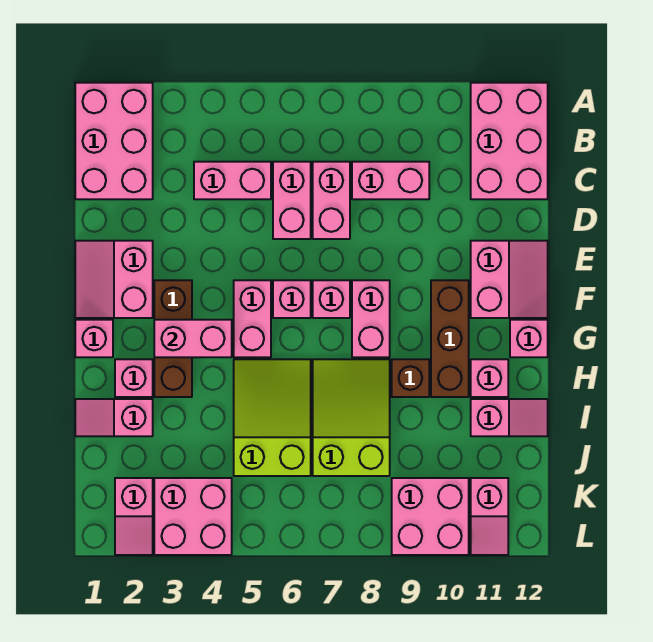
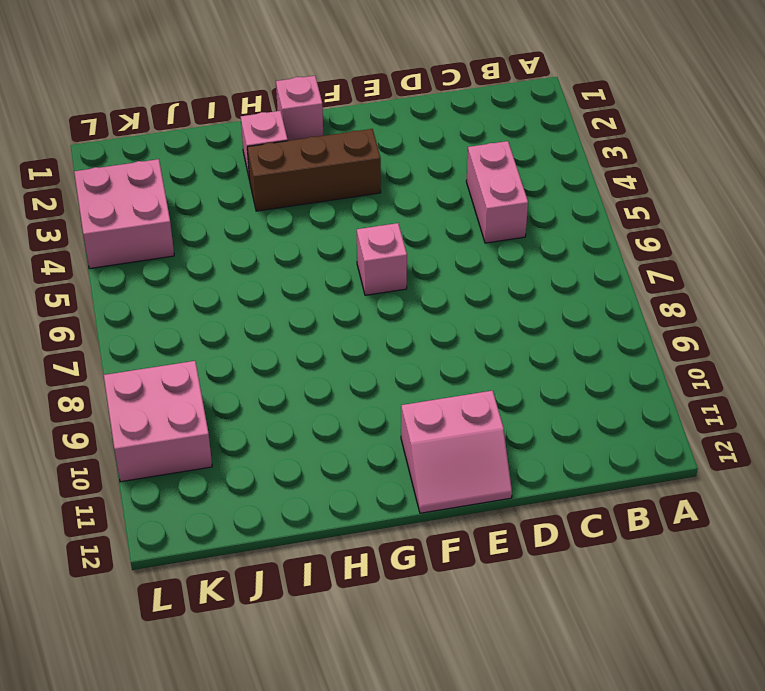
none -> pink brick A1:C2 level 1
none -> pink brick A11:C12 level 1
none -> pink brick C6:D6 level 1

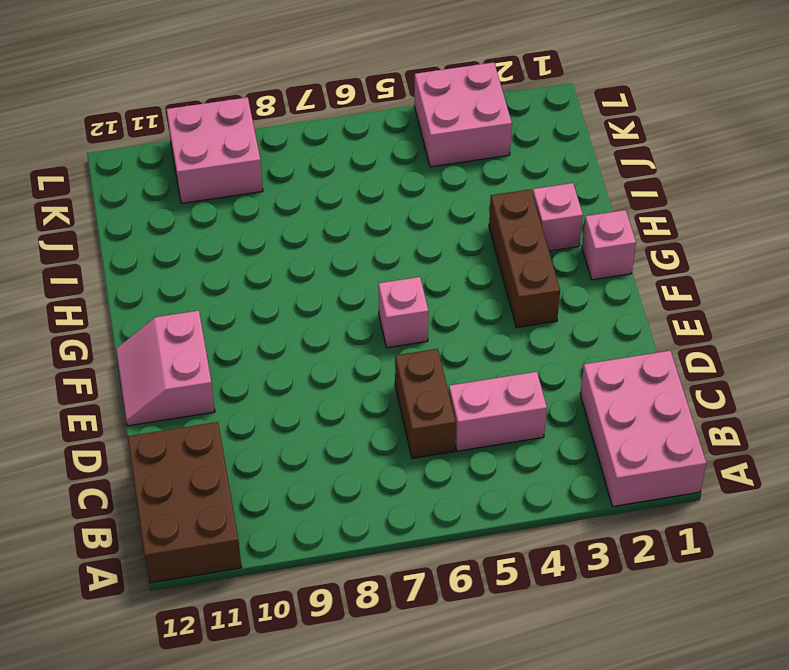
brown brick A11:C12 level 1 -> pink brick A11:C12 level 1
brown brick C6:D6 level 1 -> pink brick C6:D6 level 1
none -> pink brick C7:D7 level 1
none -> pink brick C8:C9 level 1
none -> pink slope E1:F2 level 1 top 2

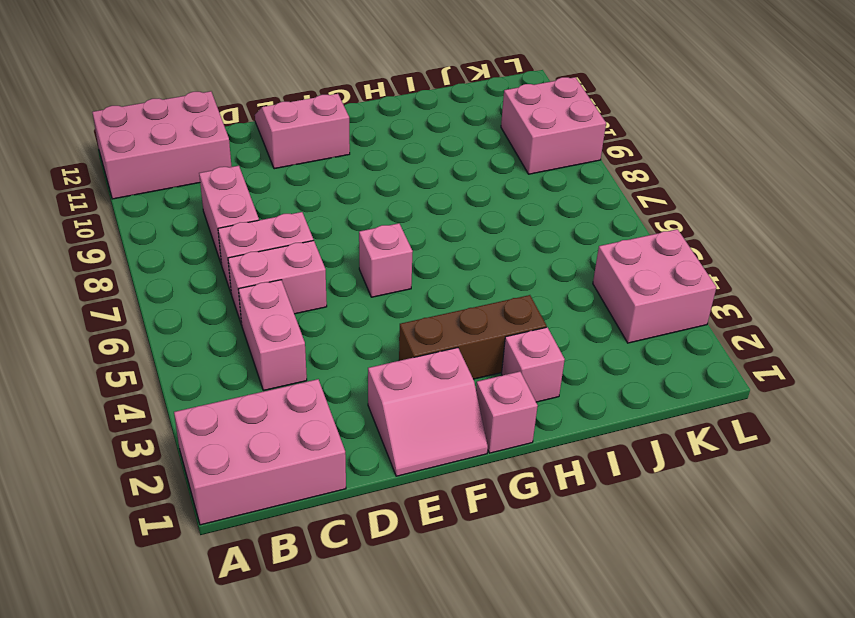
none -> pink brick F5:G5 level 1
none -> pink brick F7 level 1
none -> pink brick F8:G8 level 1

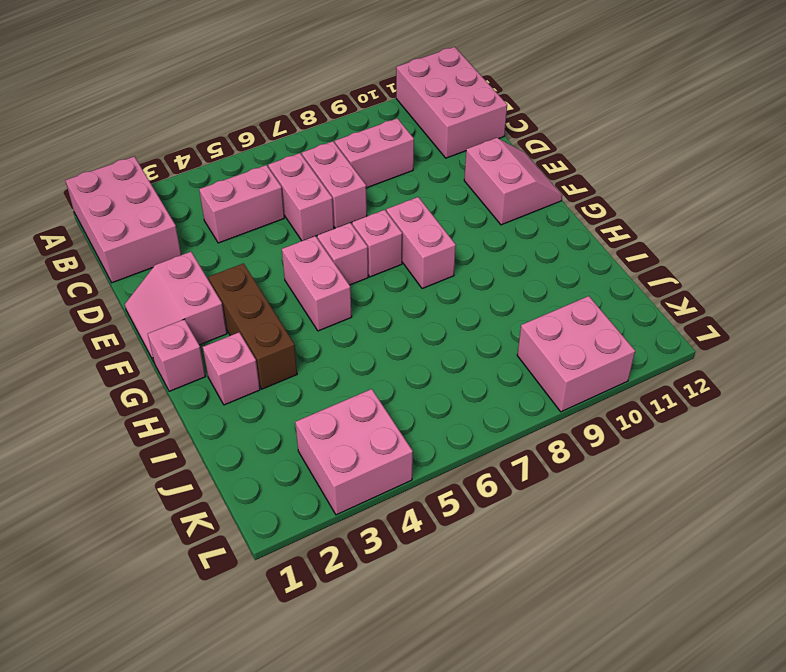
none -> brown brick F10:H10 level 1
none -> pink brick G12 level 1
none -> lime slope H5:J6 level 1 top J

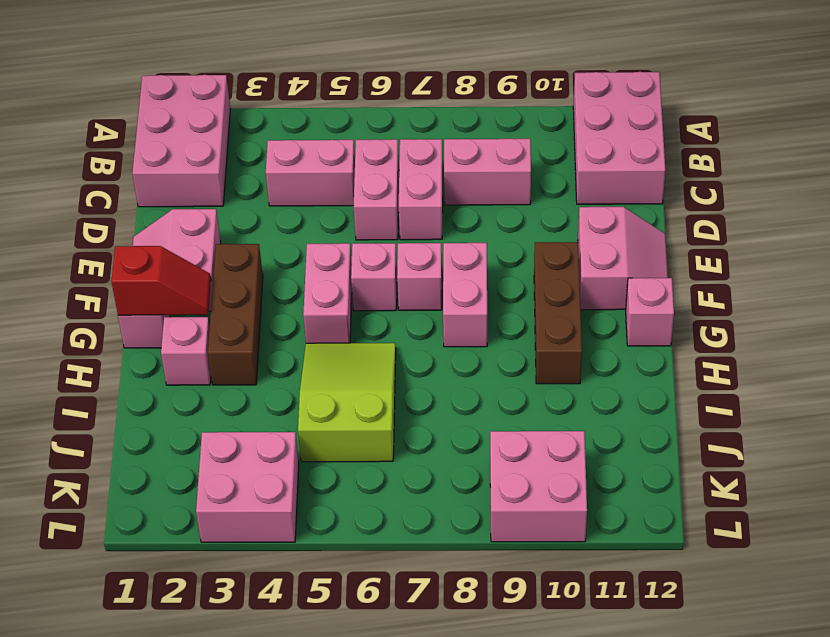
red slope G1:G2 level 2 top 1 -> none
none -> lime slope H7:J8 level 1 top J
none -> brown brick H9 level 1
none -> pink brick H11 level 1

